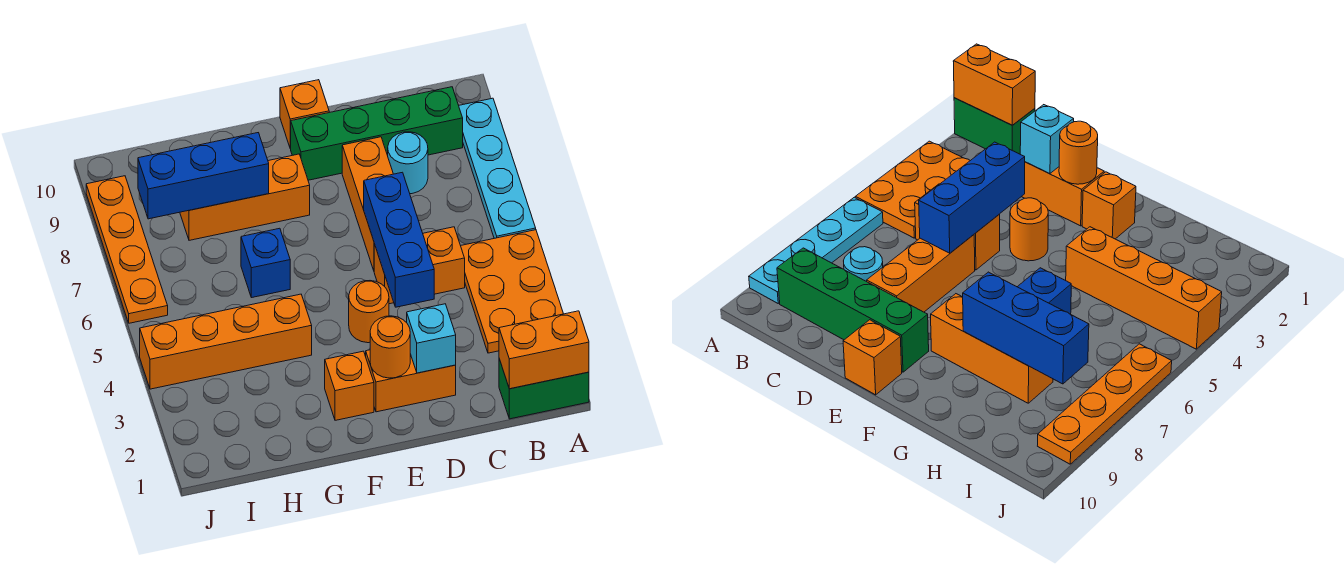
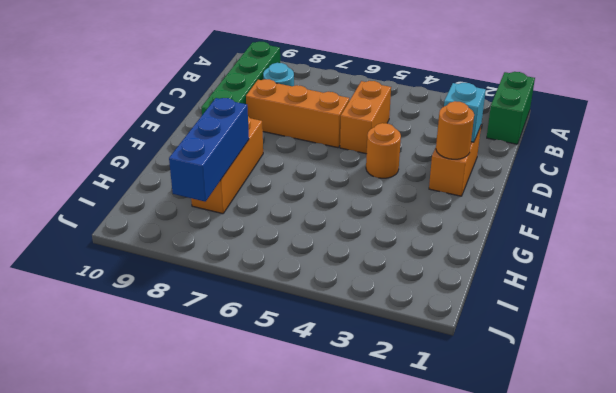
none -> orange plate A3:B5 level 1
none -> cyan plate A6:A9 level 1
none -> orange brick E10 level 1

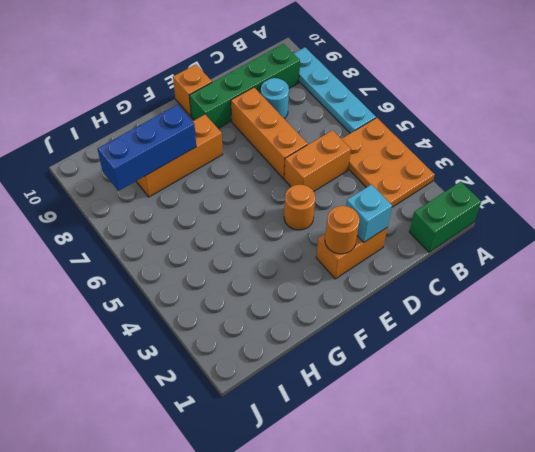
none -> orange brick F2 level 1
none -> orange brick G4:J4 level 1
none -> blue brick G6 level 1

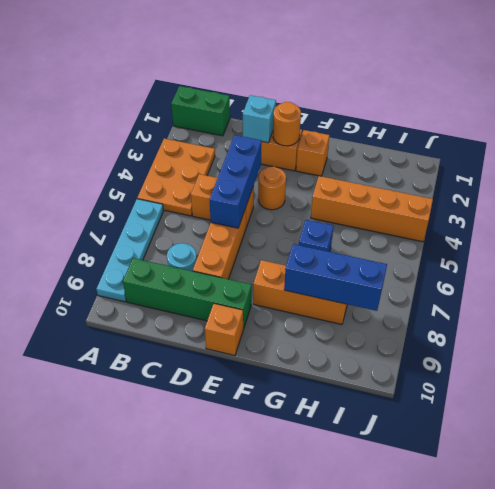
none -> orange plate J6:J9 level 1
none -> orange brick A1:B1 level 2

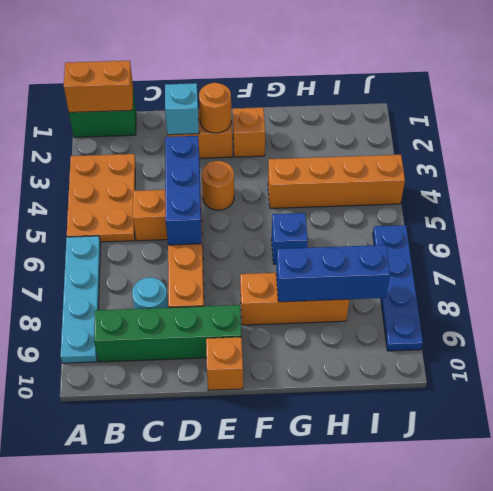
blue plate J6:J9 level 1 -> orange plate J6:J9 level 1

